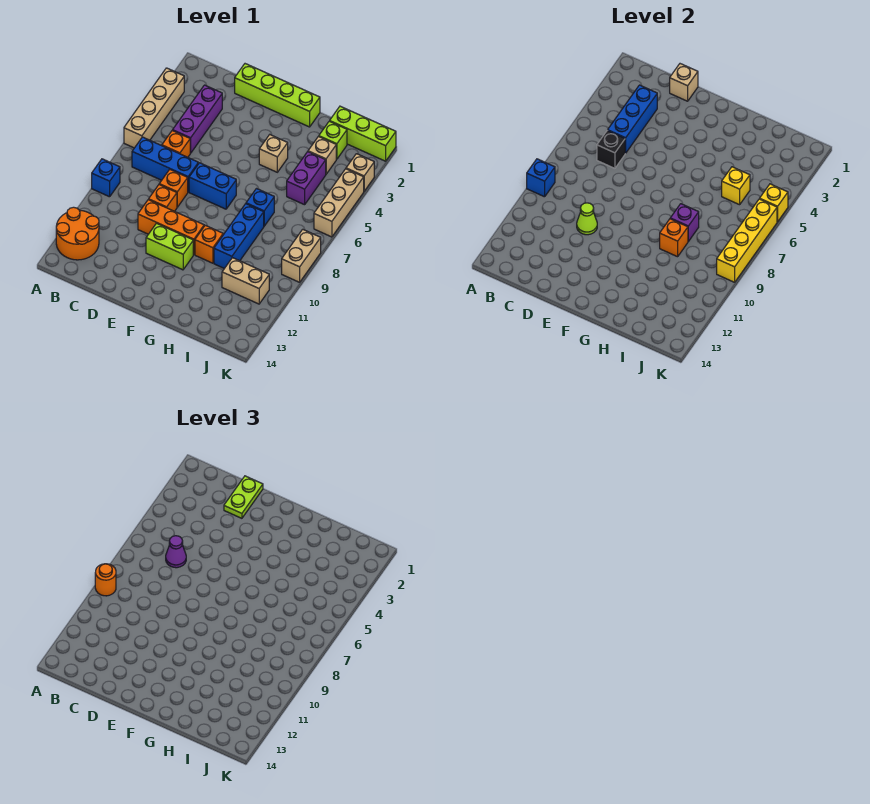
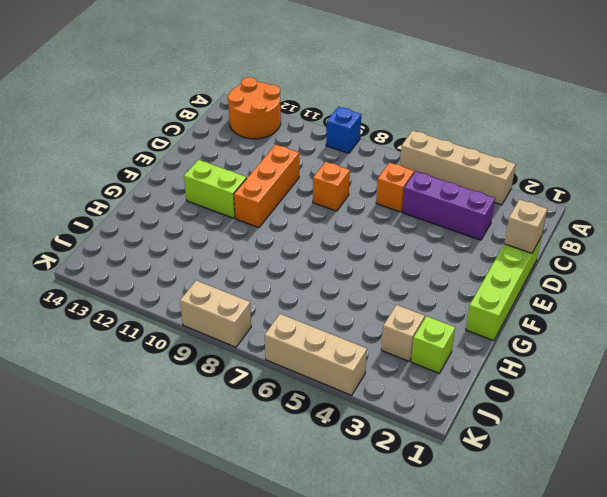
lime brick F11:F12 level 1 -> lime brick E11:F11 level 1
none -> blue brick B7:D7 level 1
none -> orange brick D9 level 1
none -> blue brick E7:F7 level 1
none -> tan brick G4 level 1

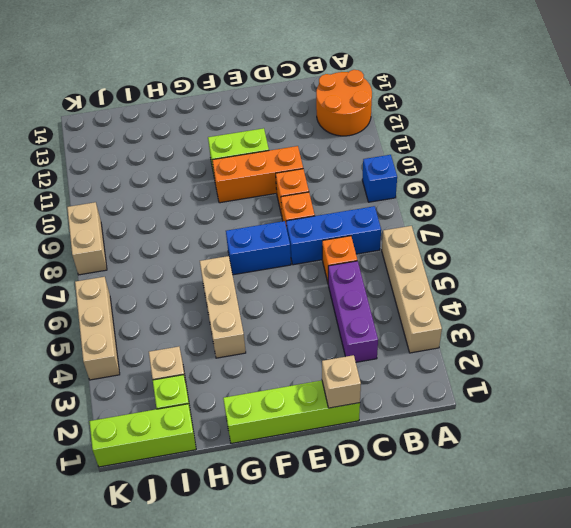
tan brick G4:G6 level 1 -> tan brick G4 level 1
none -> orange brick G10 level 1
none -> blue brick H7 level 1
none -> blue brick H8:H10 level 1
none -> purple brick I4:I5 level 1

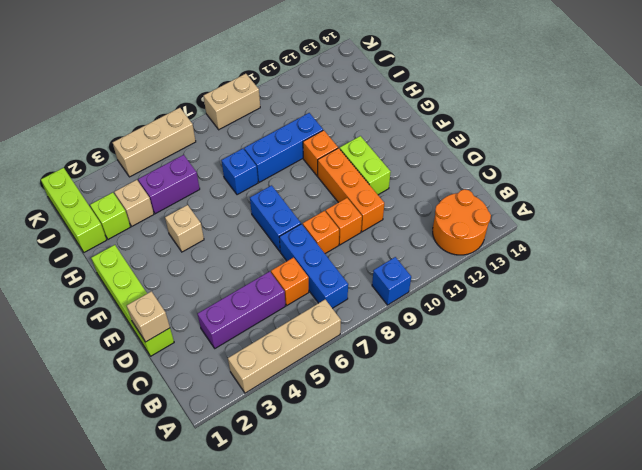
none -> tan brick I11:J11 level 1
none -> tan brick K3 level 1
none -> blue brick A9 level 2
none -> blue brick C3:C5 level 2

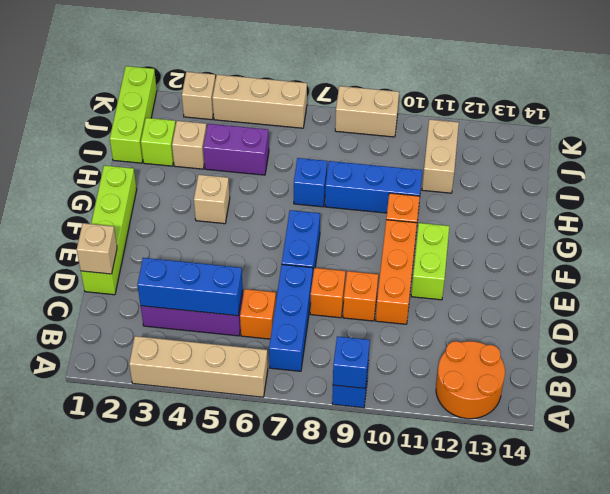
none -> black brick C6 level 2
none -> lime cone D10 level 2
none -> purple brick H8 level 2
none -> orange brick H9 level 2

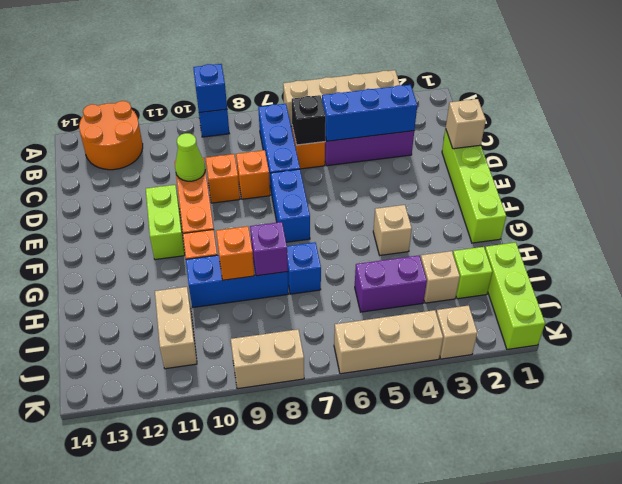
none -> yellow brick I5 level 2
none -> yellow brick K5 level 2
none -> yellow brick K6:K9 level 2
none -> orange round brick A9 level 3

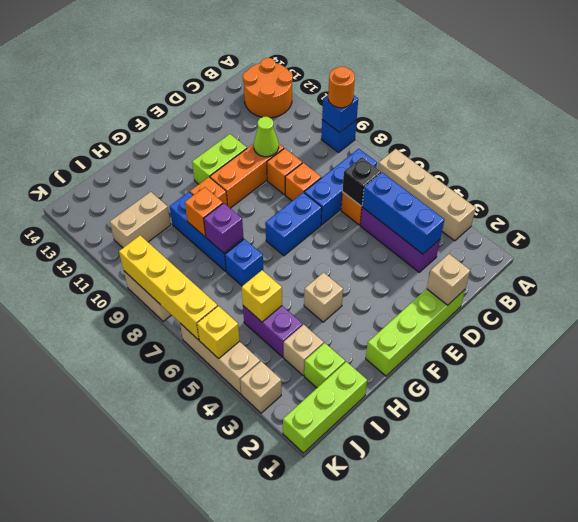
none -> purple cone C6 level 3
none -> lime plate D1:D2 level 3

